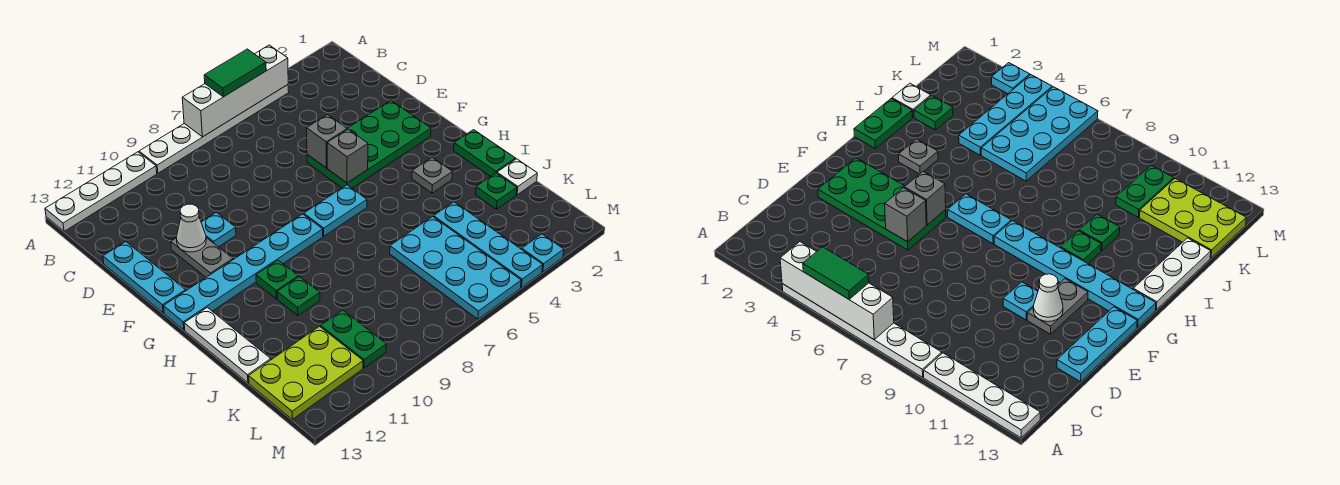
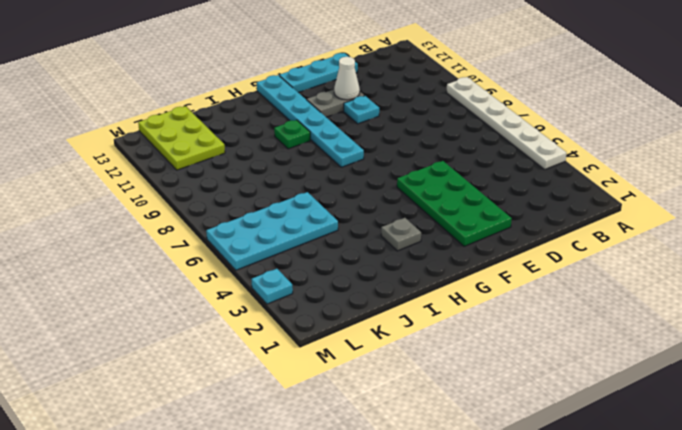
none -> white plate A10:A13 level 1
none -> cyan plate G6:G7 level 1
none -> green plate H1:I1 level 1

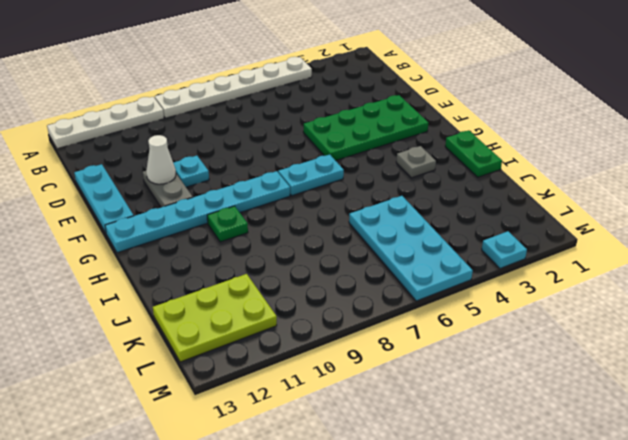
none -> white plate H13:J13 level 1
none -> green plate I10 level 1
none -> white plate J1 level 1

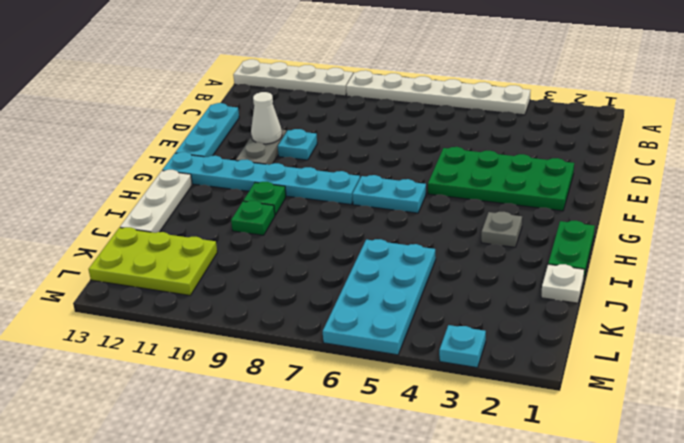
none -> green plate J2 level 1
none -> cyan plate J4:M4 level 1
none -> green plate K10:L10 level 1

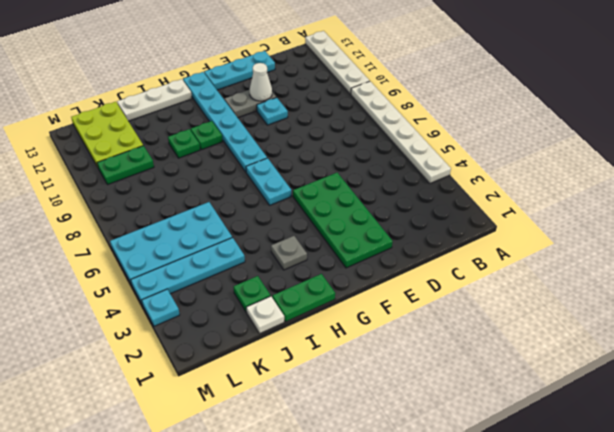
none -> white brick A4:A7 level 2
none -> grey brick E5 level 2
none -> grey brick F5 level 2

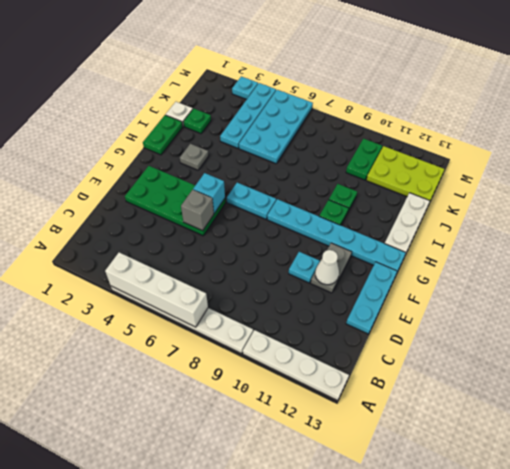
cyan brick F5 level 2 -> grey brick F5 level 2
none -> green tile A5:A6 level 3

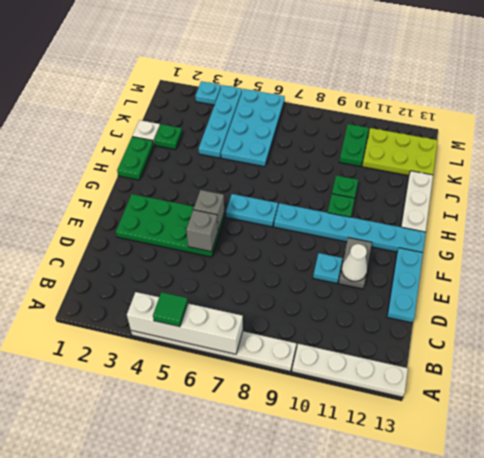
green tile A5 level 3 -> green tile A5:A6 level 3
none -> grey plate H3 level 1

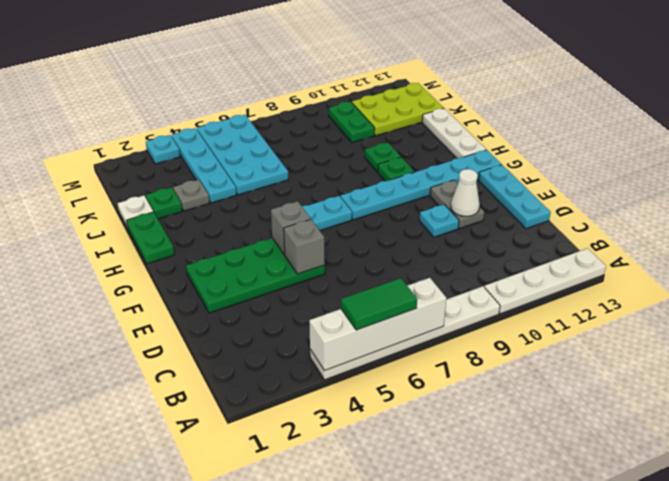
grey plate J3 level 1 -> grey plate H3 level 1

